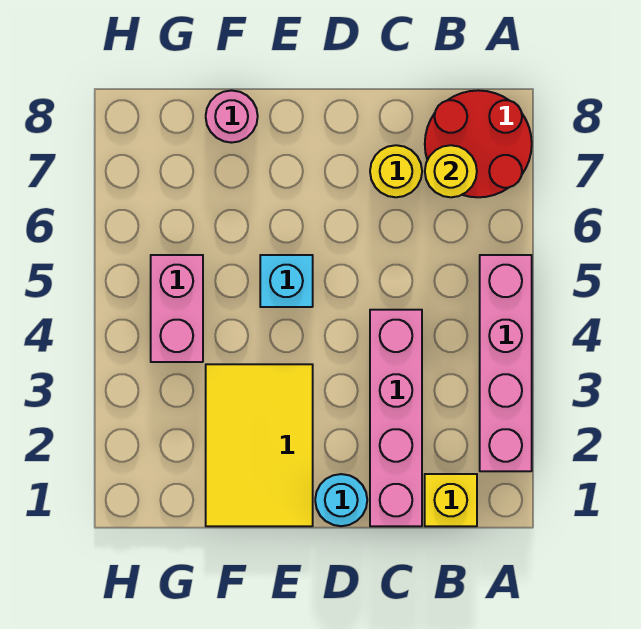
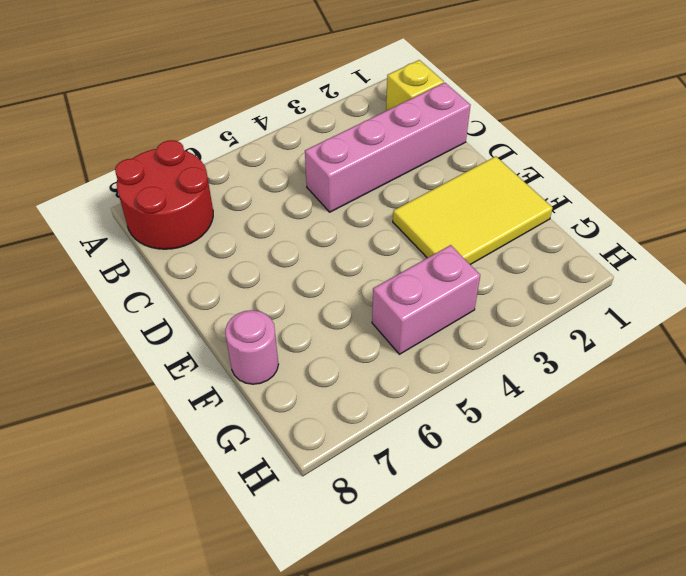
none -> pink brick A2:A5 level 1
none -> yellow round brick C7 level 1

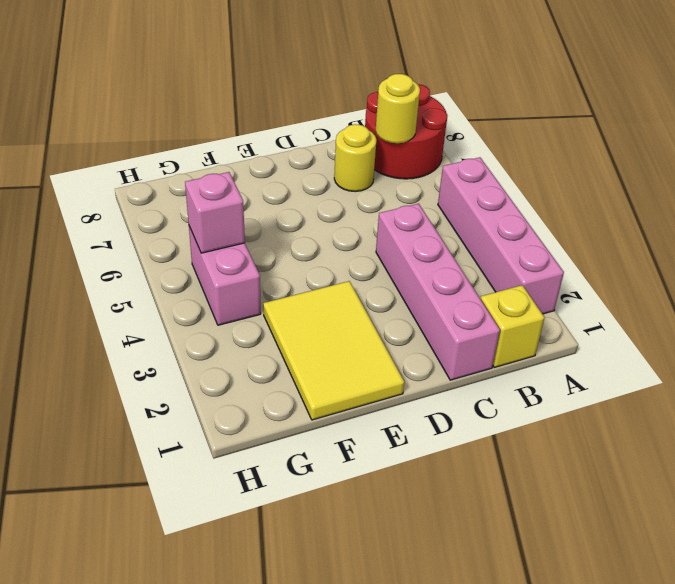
pink brick G5 level 2 -> none
none -> cyan round brick D1 level 1
none -> cyan brick E5 level 1

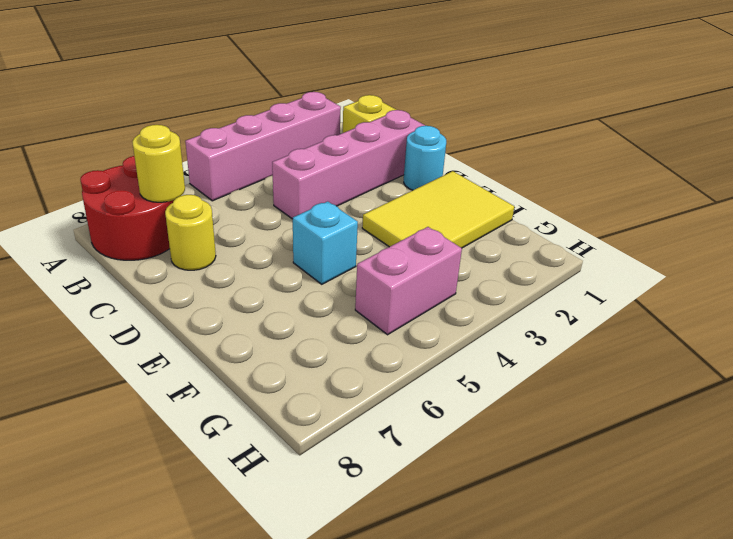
none -> pink round brick F8 level 1

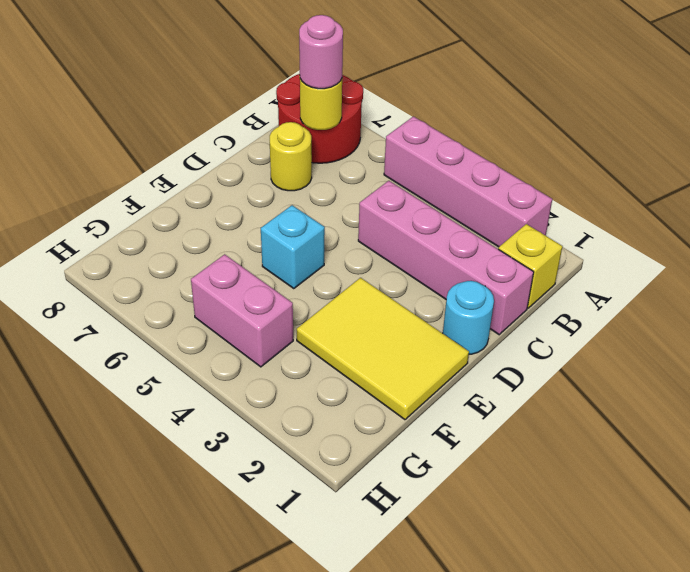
pink round brick B7 level 3 -> pink round brick F8 level 1

